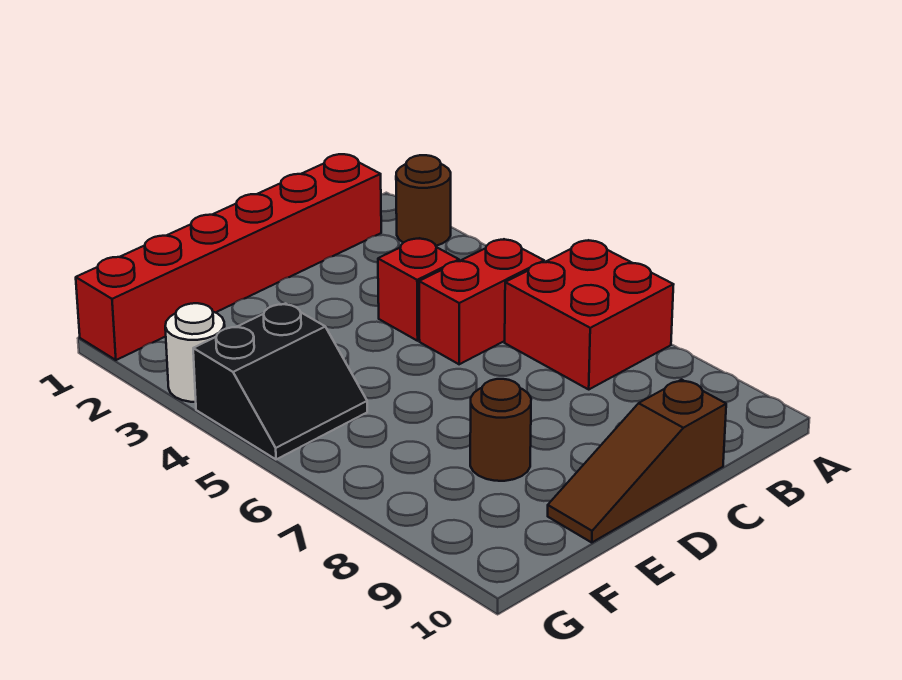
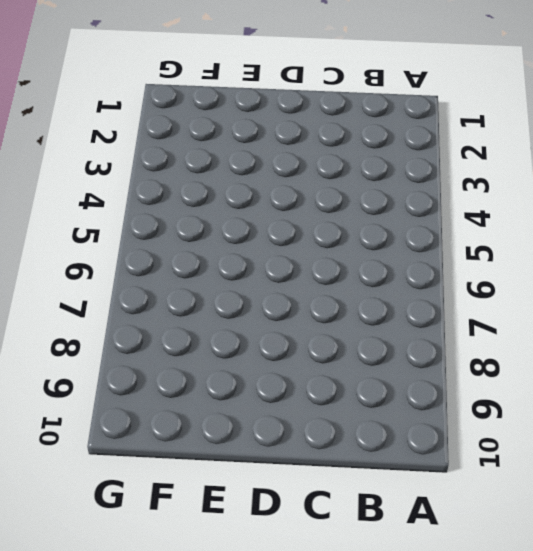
none -> brown round brick A2 level 1
none -> red brick A6:B7 level 1

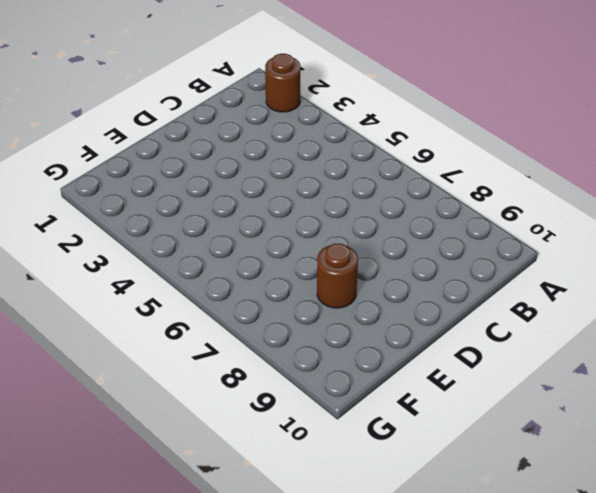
none -> red brick A6:B7 level 1
none -> red brick B1:G1 level 1

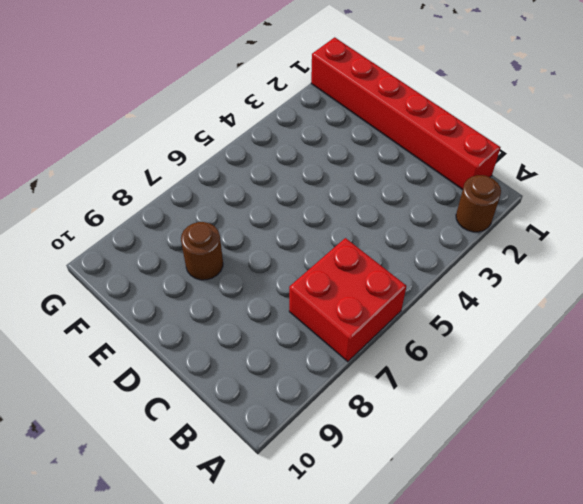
none -> red brick B5:C5 level 1
none -> red brick C4 level 1

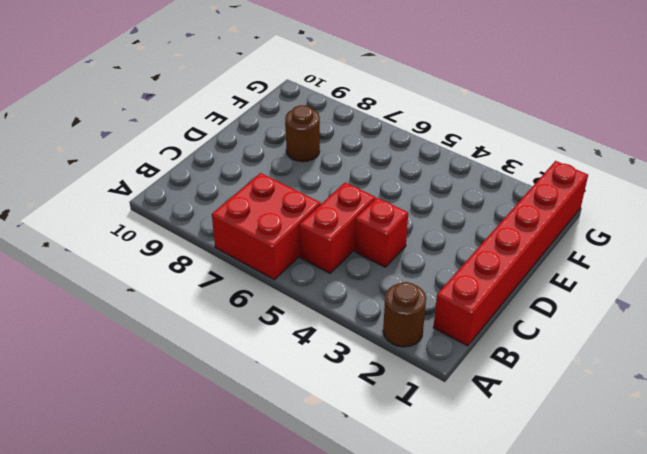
none -> brown slope C10:E10 level 1 top C
none -> black slope F4:G5 level 1 top 4

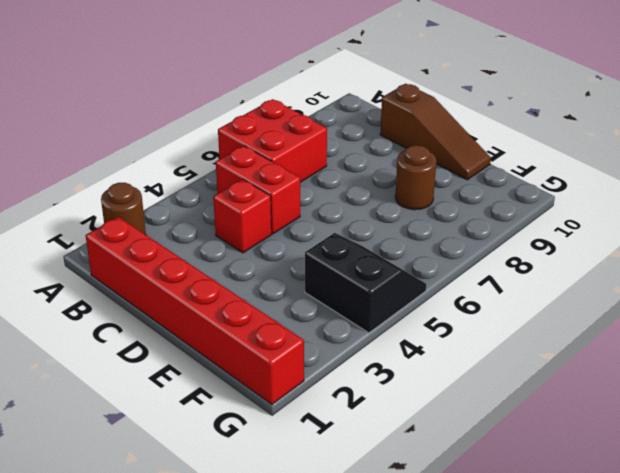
none -> white round brick G3 level 1

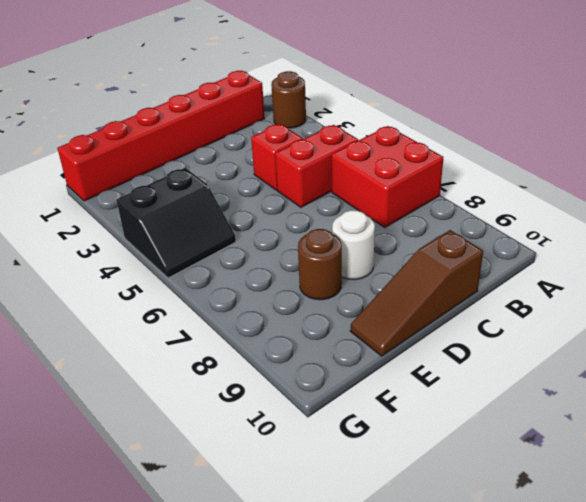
white round brick D8 level 1 -> white round brick G3 level 1

